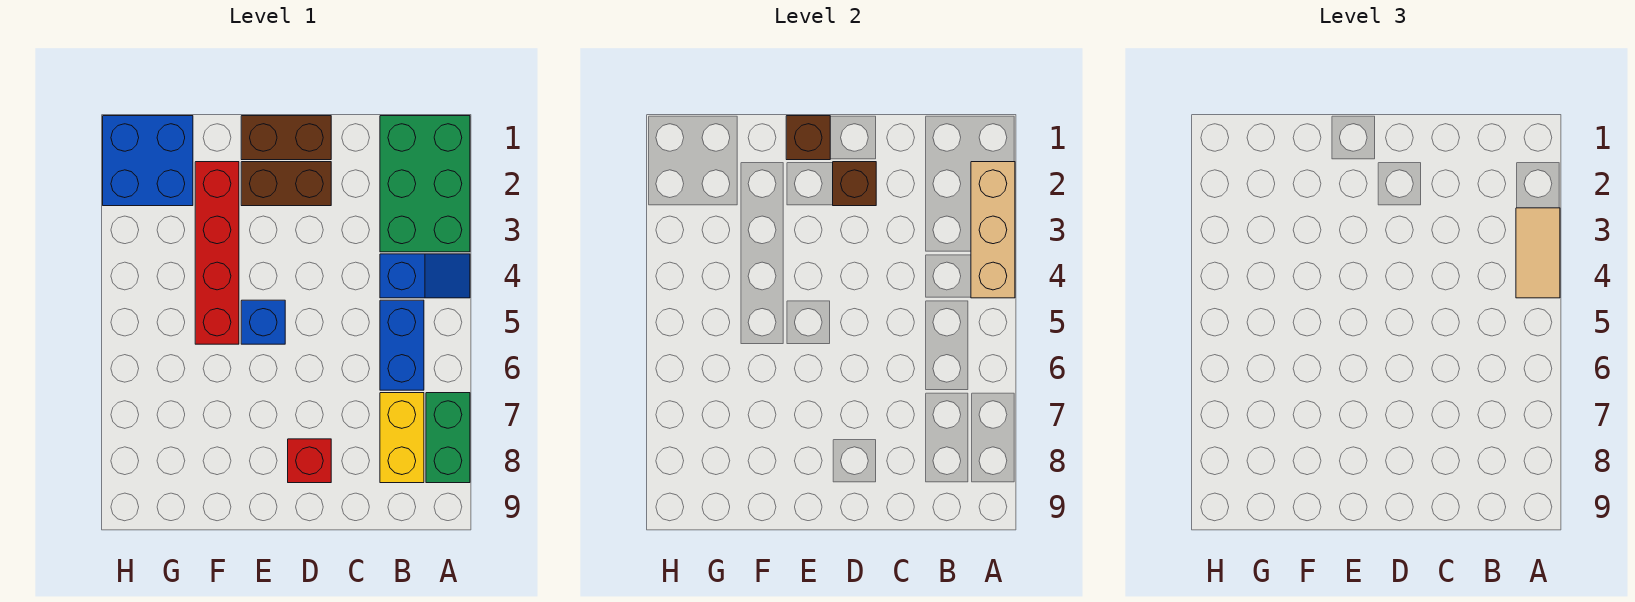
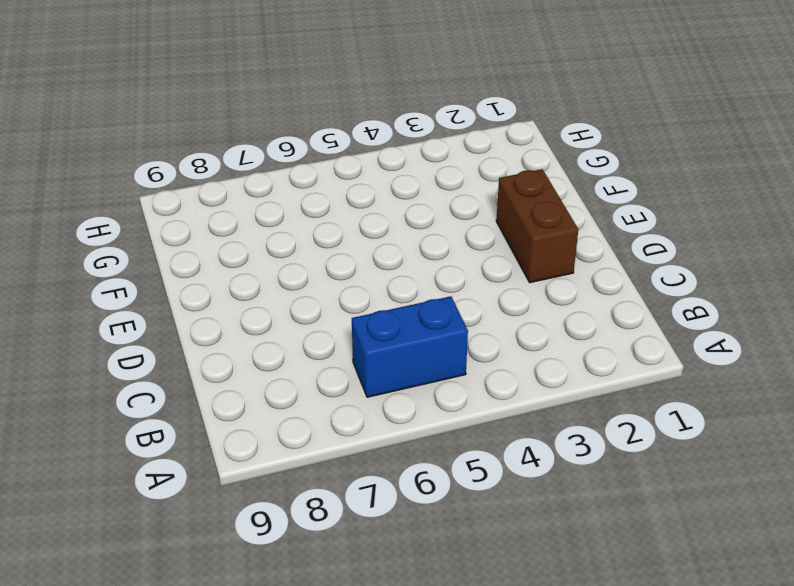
none -> green brick A1:B3 level 1
none -> blue slope A4:B4 level 1 top B
none -> green brick A7:A8 level 1

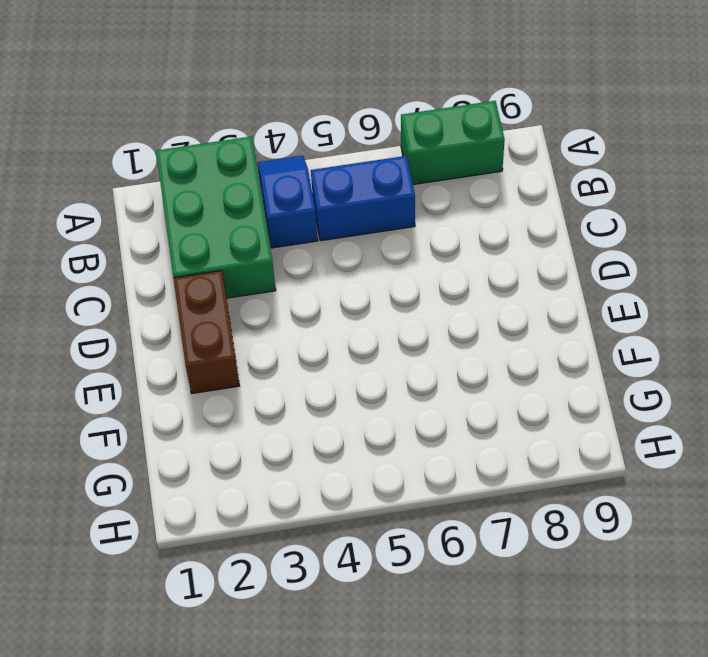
green brick A2:C3 level 1 -> green brick A1:B3 level 1
none -> yellow brick B7:B8 level 1
none -> brown brick D1:E1 level 1
none -> red brick D8 level 1

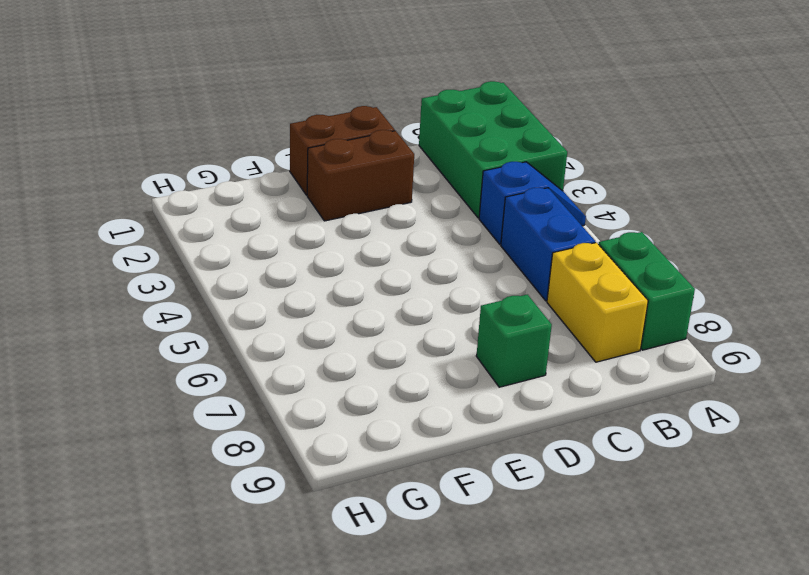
green brick D8 level 1 -> red brick D8 level 1
none -> blue brick E5 level 1
none -> red brick F2:F5 level 1
none -> blue brick G1:H2 level 1

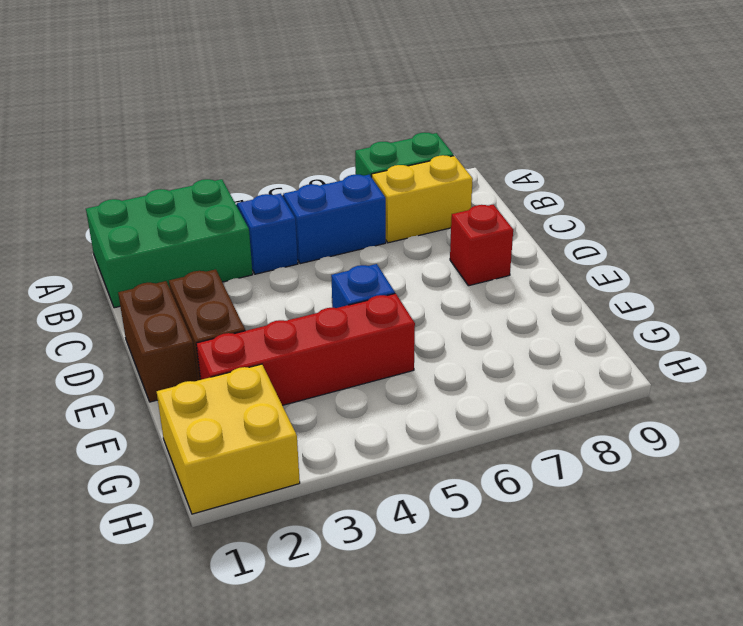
yellow brick G1:H2 level 1 -> blue brick G1:H2 level 1
none -> tan brick A2:A4 level 2
none -> brown brick D2 level 2
none -> brown brick E1 level 2

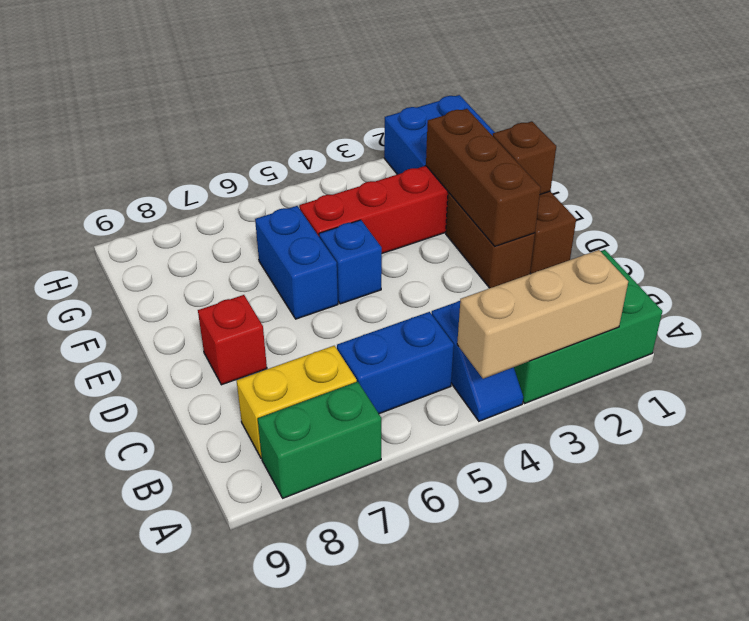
brown brick D2:F2 level 2 -> brown brick D2 level 2
blue brick E6:F6 level 1 -> none
none -> tan tile A3:A4 level 3

